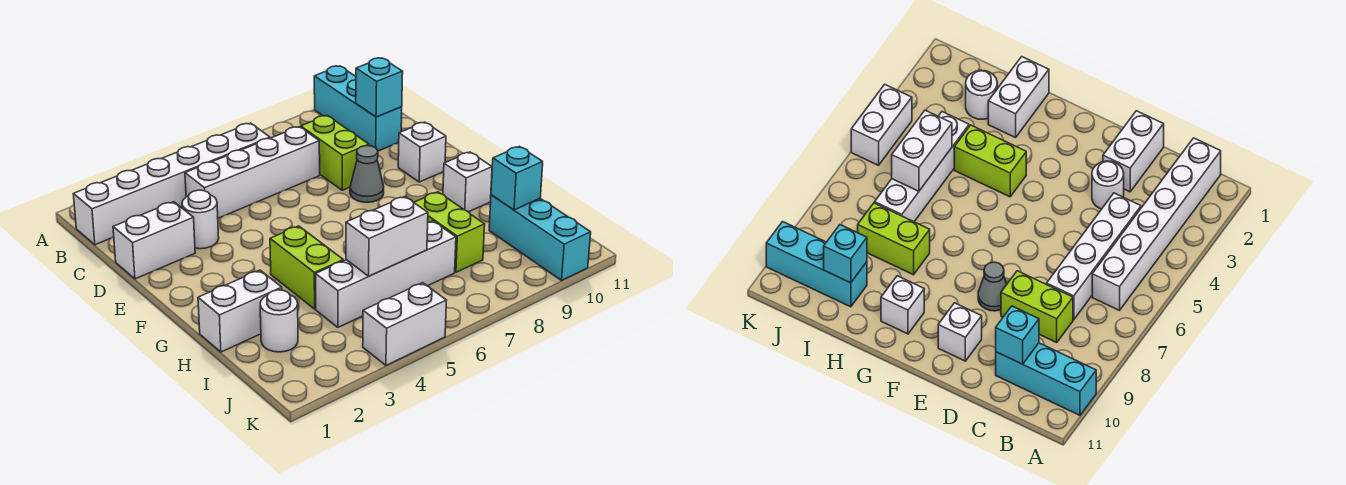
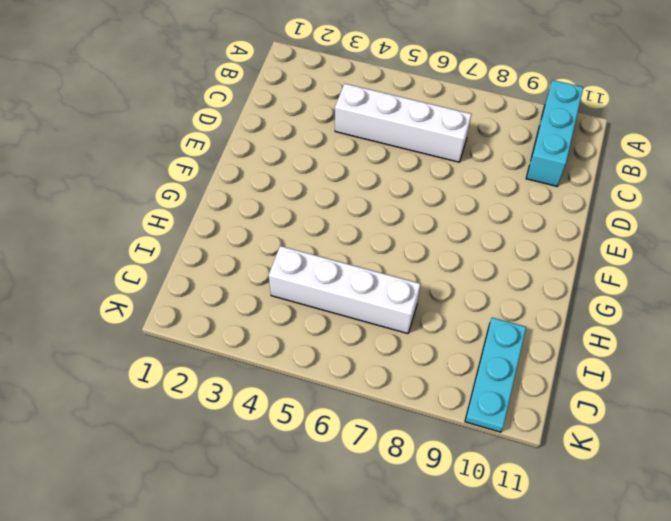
cyan plate I10:K10 level 1 -> cyan brick I10:K10 level 1
none -> white brick B1:B6 level 1
none -> lime brick C8:D8 level 1
none -> white brick D1:D2 level 1

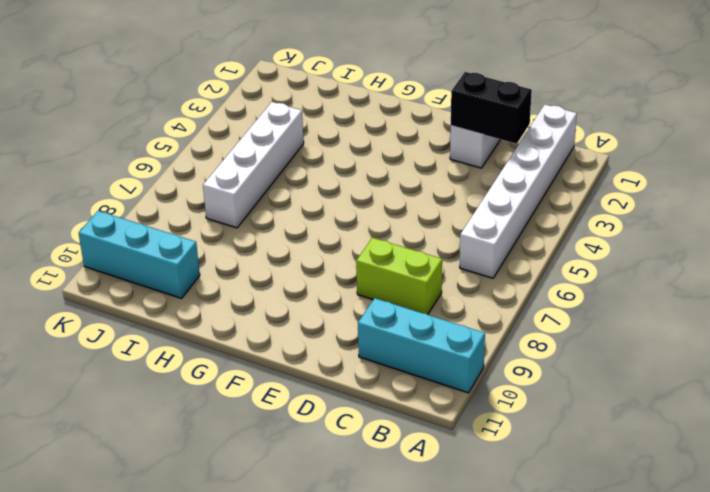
black brick C2:D2 level 2 -> none
none -> white brick C4:C7 level 1
none -> white round brick D3 level 1
none -> grey cone E8 level 1

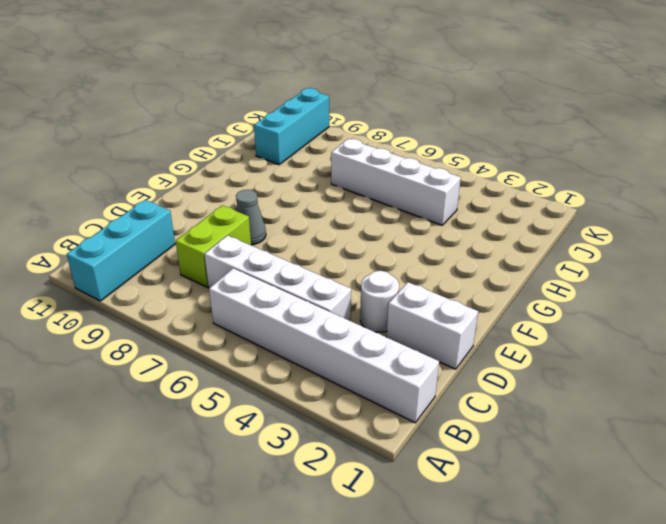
none -> white brick E10 level 1
none -> lime brick G4:H4 level 1
none -> white brick G10 level 1

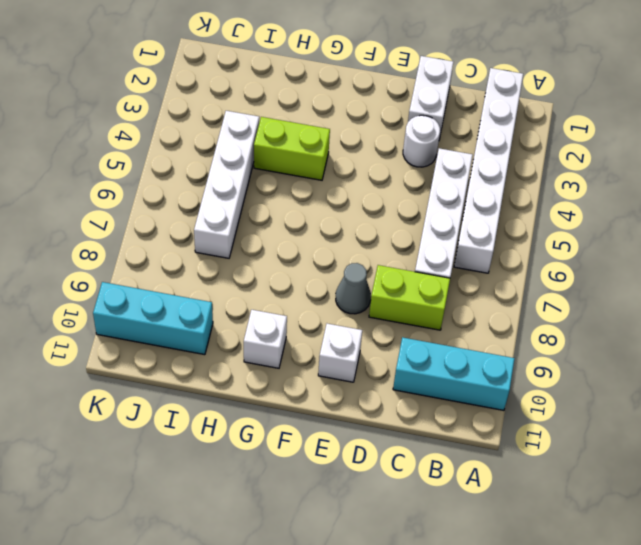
none -> white brick H1:H2 level 1
none -> lime brick H8:I8 level 1
none -> white round brick I2 level 1

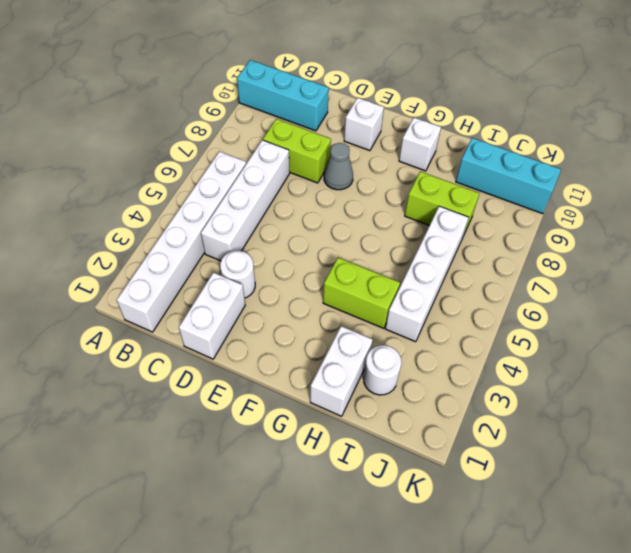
none -> white brick K4:K5 level 1
none -> cyan brick C10 level 2
none -> white brick I5:I6 level 2

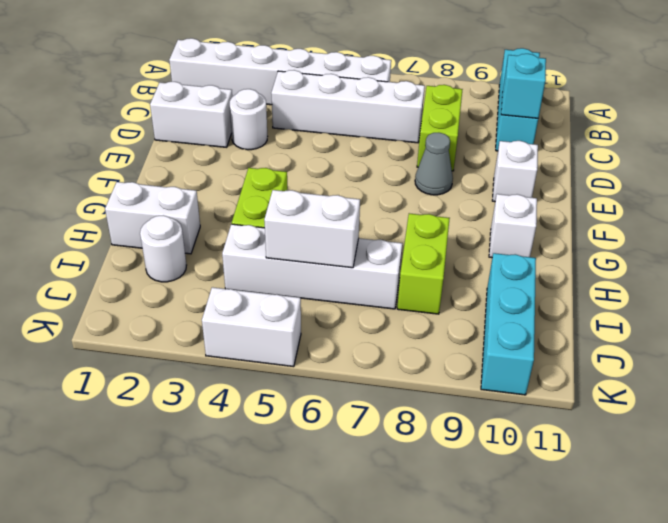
none -> cyan brick I10 level 2

